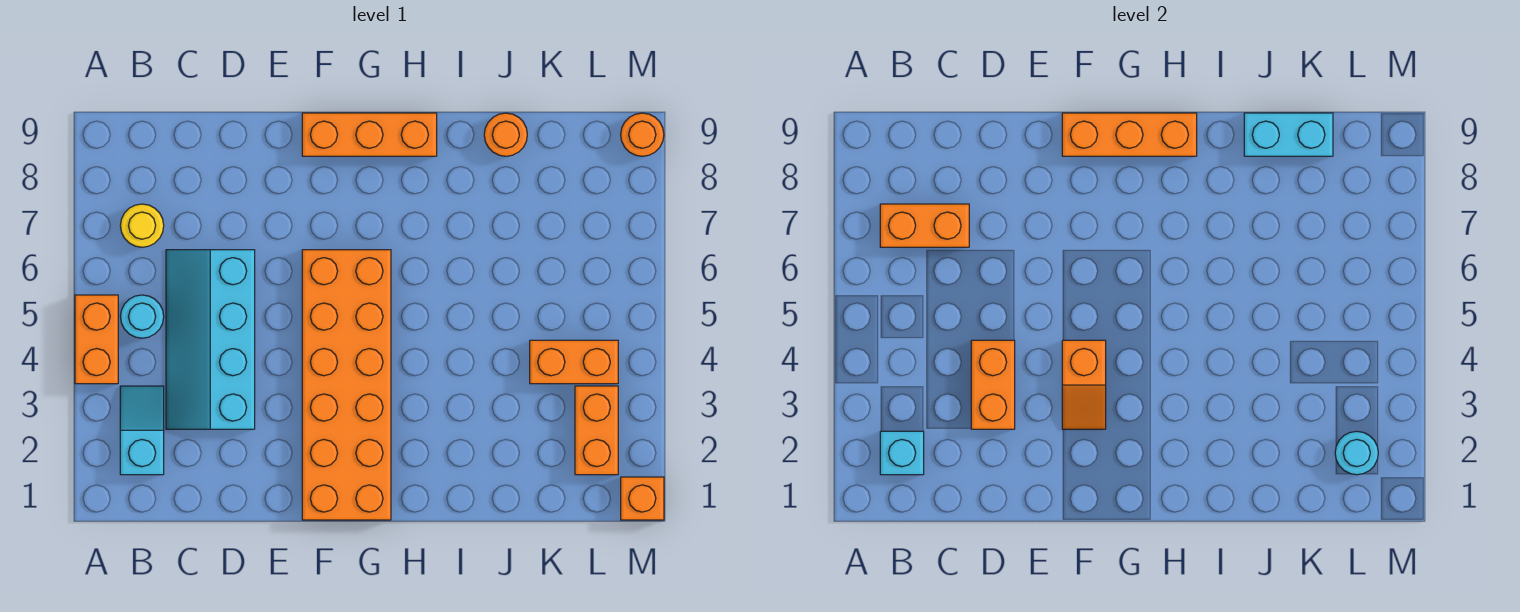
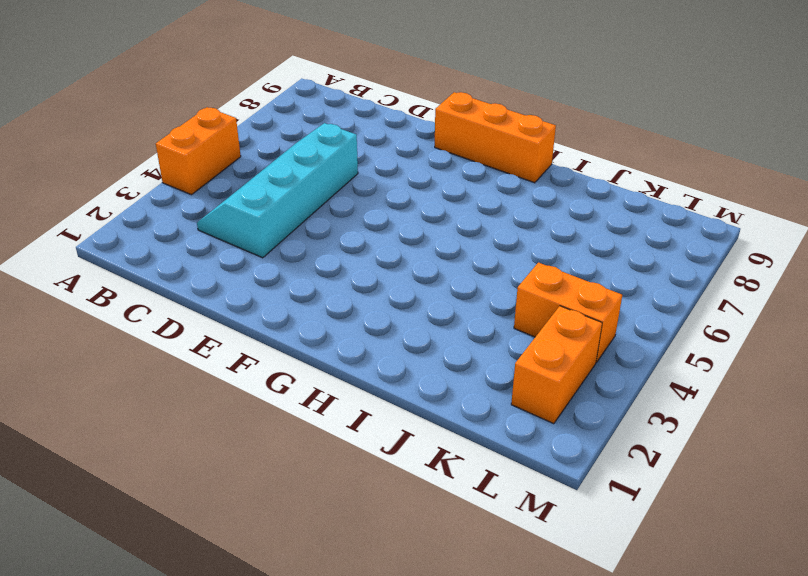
none -> cyan slope B2:B3 level 1 top 2
none -> cyan round brick B5 level 1
none -> yellow round brick B7 level 1

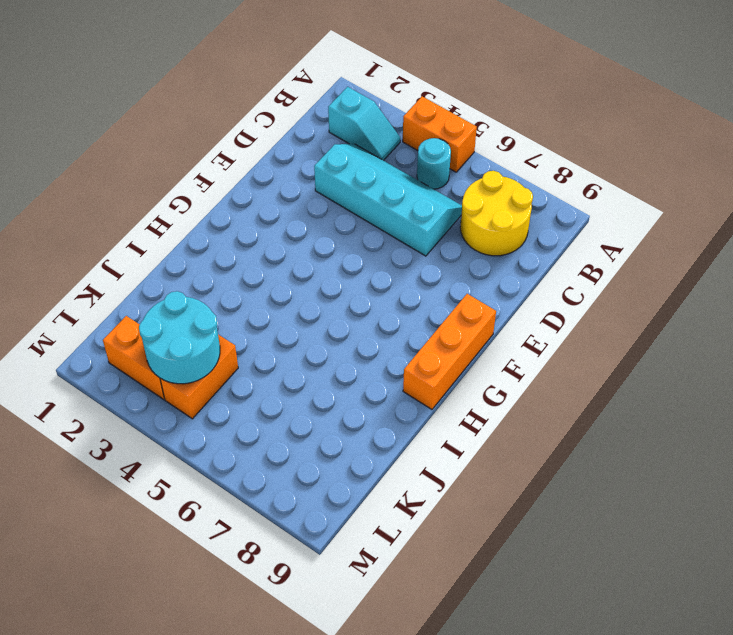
yellow round brick B7:C8 level 1 -> yellow round brick B7 level 1
cyan round brick K3:L4 level 2 -> none
none -> orange brick F1:G6 level 1
none -> orange round brick J9 level 1
none -> orange brick M1 level 1

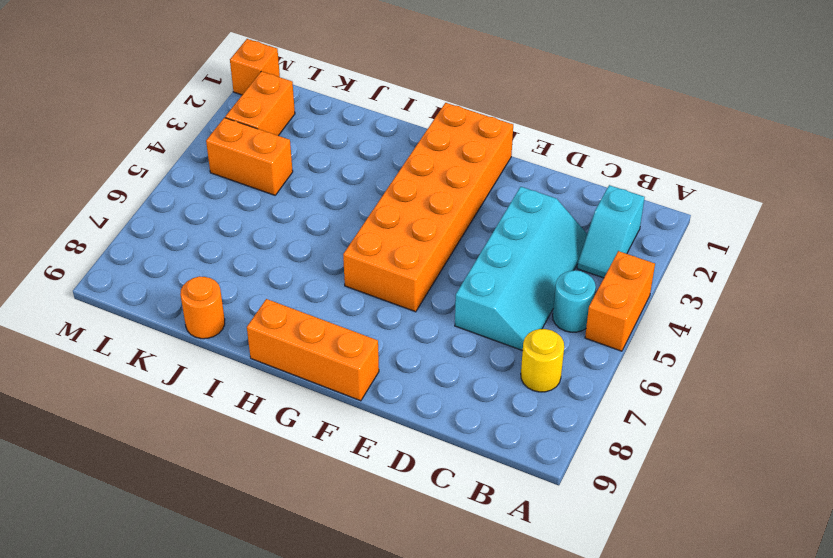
none -> orange round brick M9 level 1
none -> cyan brick B2 level 2
none -> orange brick B7:C7 level 2

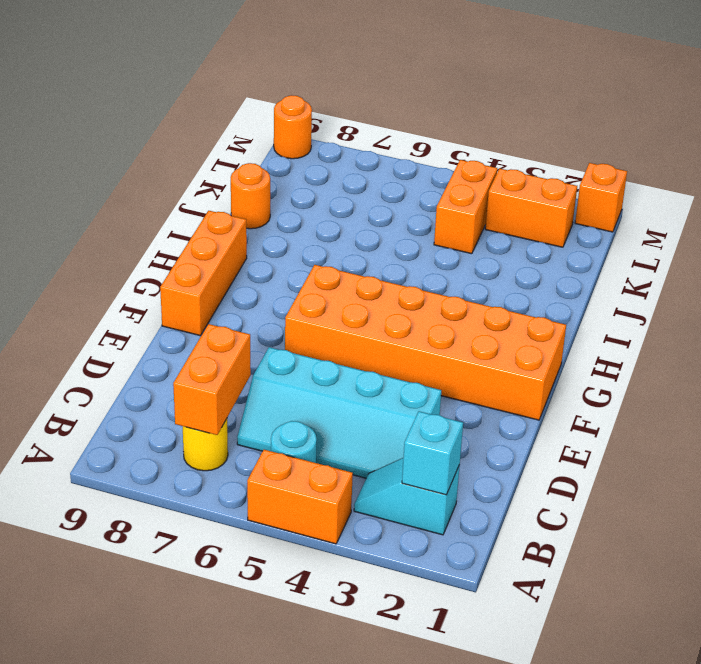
none -> orange brick D3:D4 level 2
none -> orange slope F3:F4 level 2 top 4
none -> orange brick F9:H9 level 2

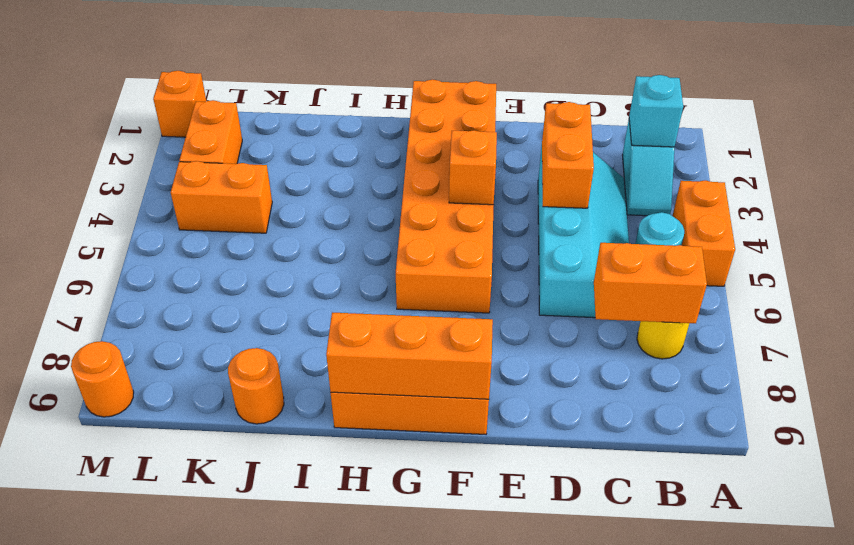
none -> cyan brick J9:K9 level 2
none -> cyan round brick L2 level 2

